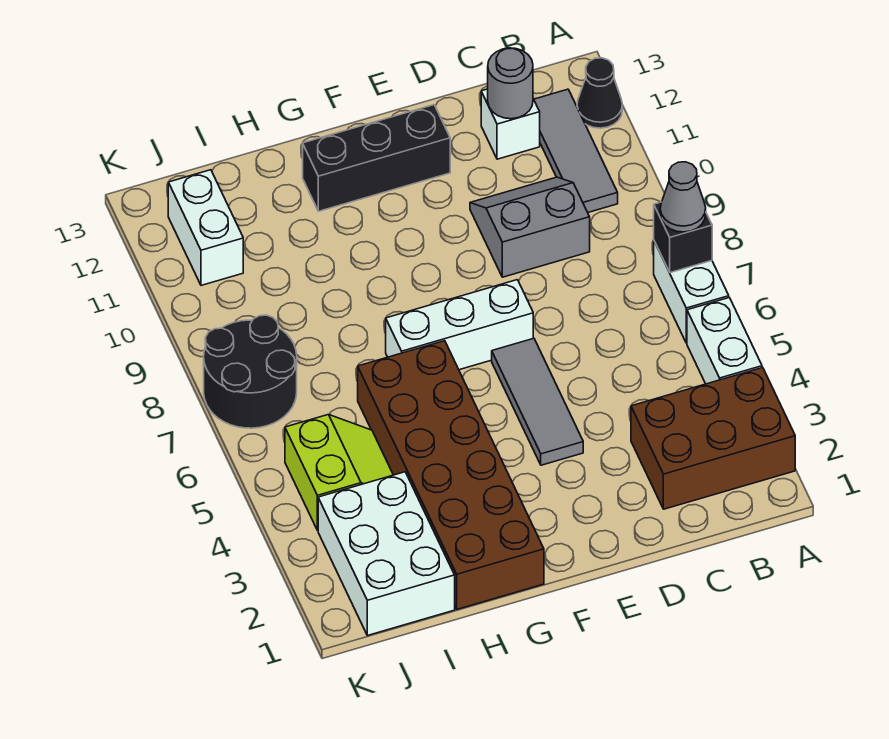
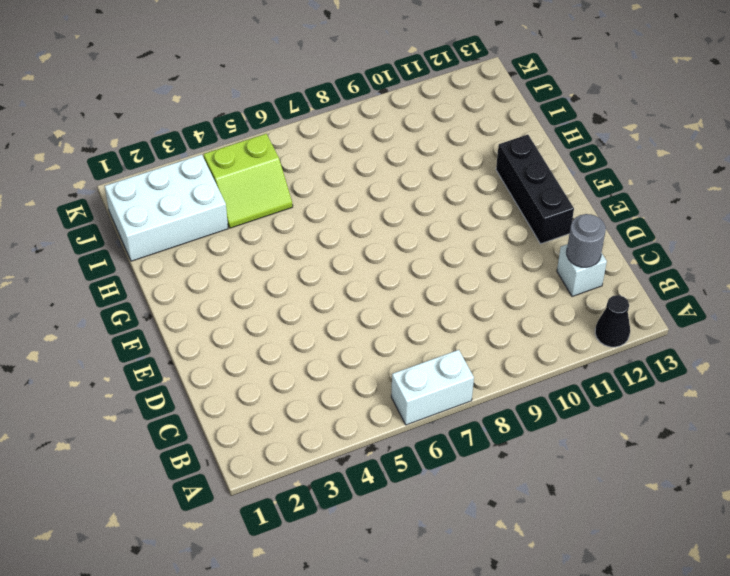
none -> brown brick A2:C3 level 1
none -> white brick A4:A5 level 1
none -> grey tile B10:B12 level 1

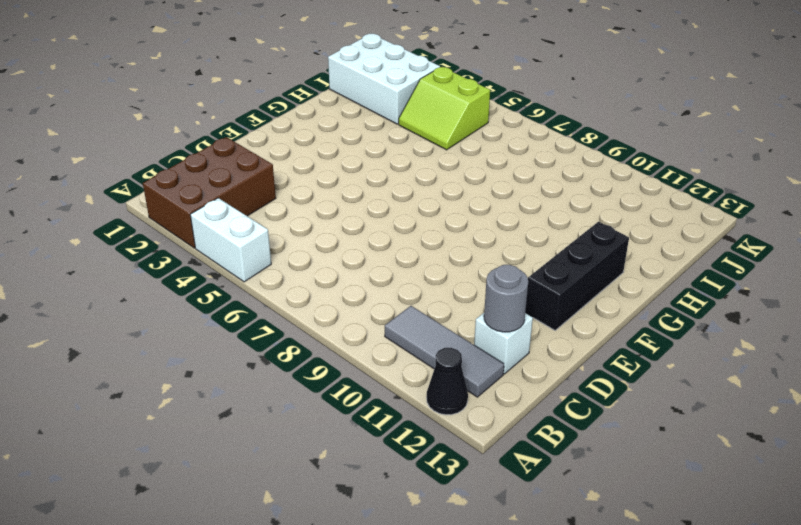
none -> white brick A6:A7 level 1
none -> grey slope C9:D10 level 1 top 9
none -> grey tile E4:E6 level 1

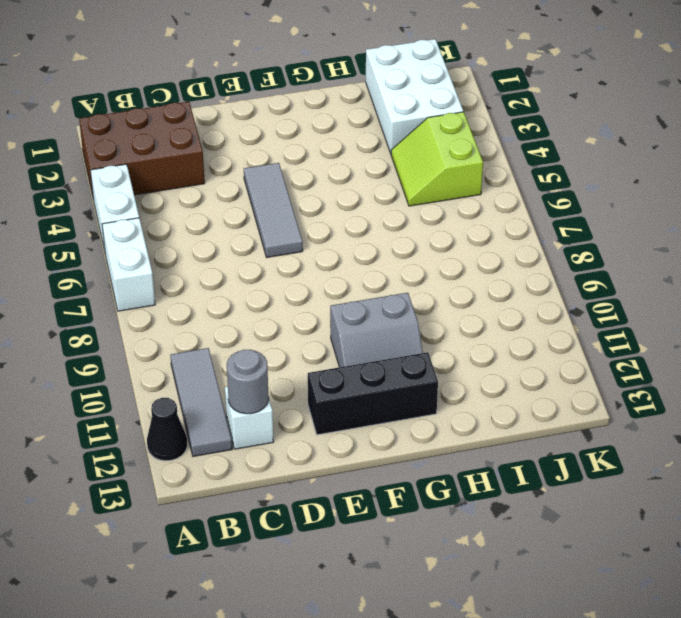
grey slope F10:G11 level 1 top 10 -> grey slope C9:D10 level 1 top 9
none -> white brick E7:G7 level 1
none -> brown brick G1:H6 level 1
none -> black round brick J7:K8 level 1

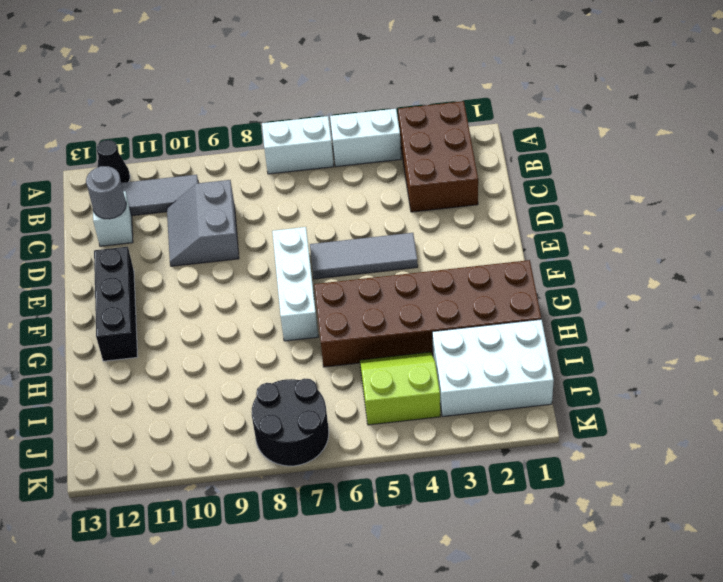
none -> white brick J11:J12 level 1
none -> black brick A7 level 2
none -> grey cone A7 level 3

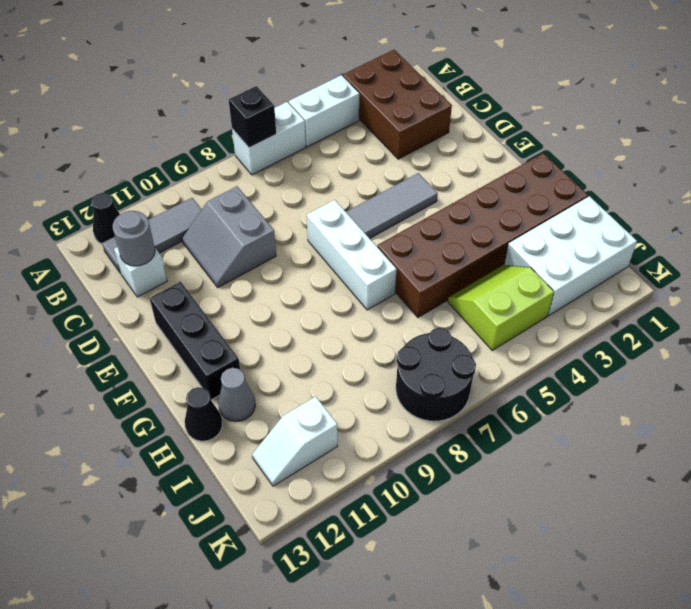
grey cone H12 level 1 -> grey cone A7 level 3
black cone H13 level 1 -> none
white slope J11:J12 level 1 top 11 -> white brick J11:J12 level 1

